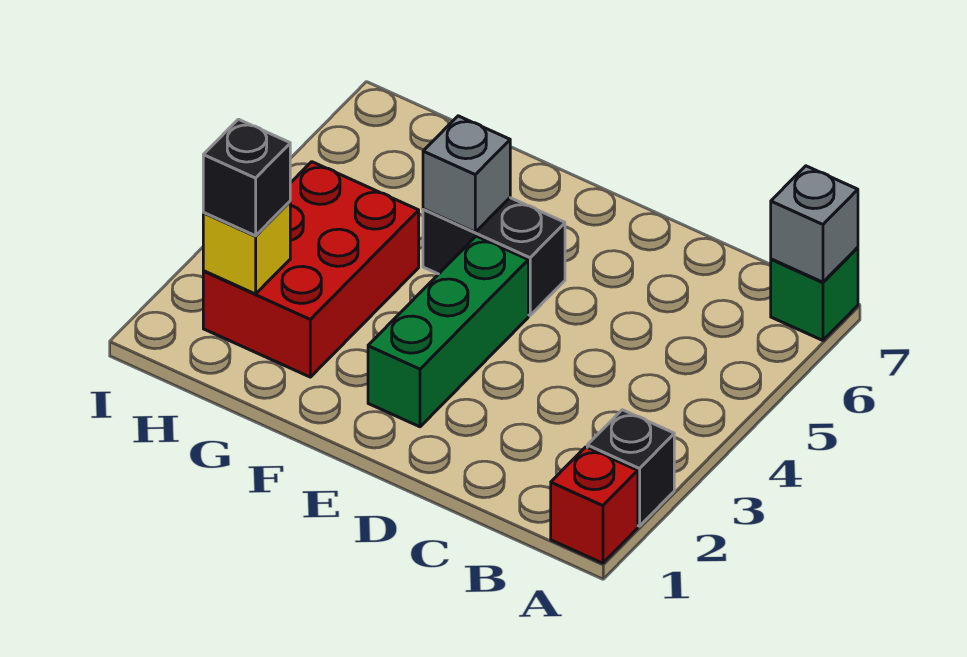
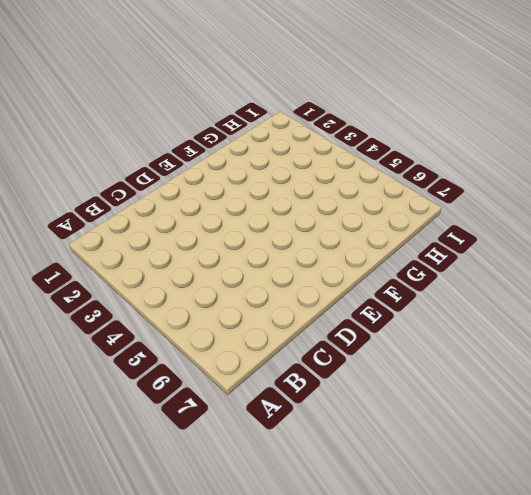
none -> red brick A1 level 1
none -> black brick A2 level 1

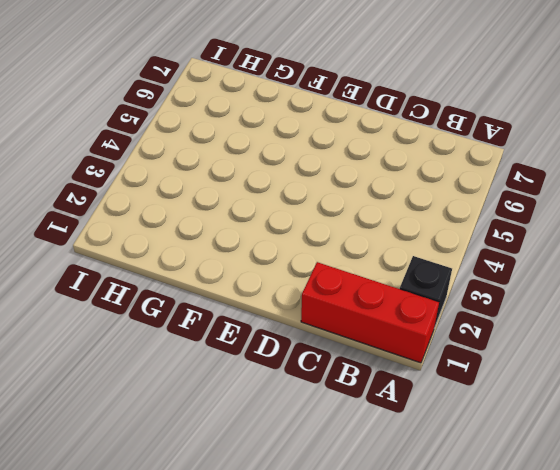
red brick A1:C1 level 1 -> red brick A1 level 1
none -> green brick A7 level 1
none -> green brick E2:E4 level 1

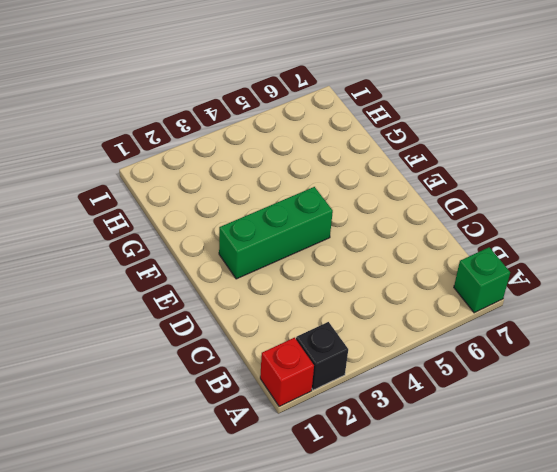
none -> black brick E5:F5 level 1
none -> red brick G2:H4 level 1

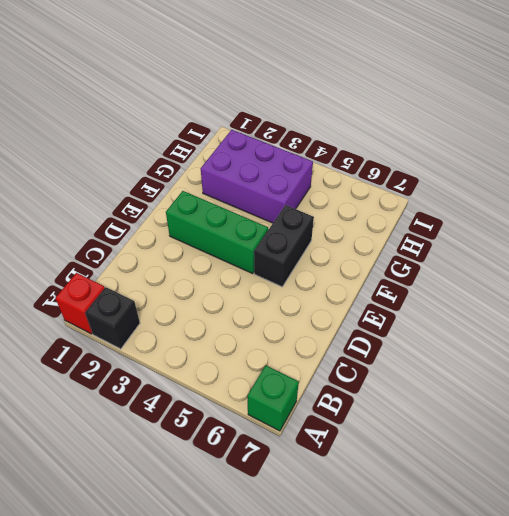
purple brick G2:H4 level 1 -> red brick G2:H4 level 1
none -> grey brick A7 level 2
none -> grey brick F5 level 2

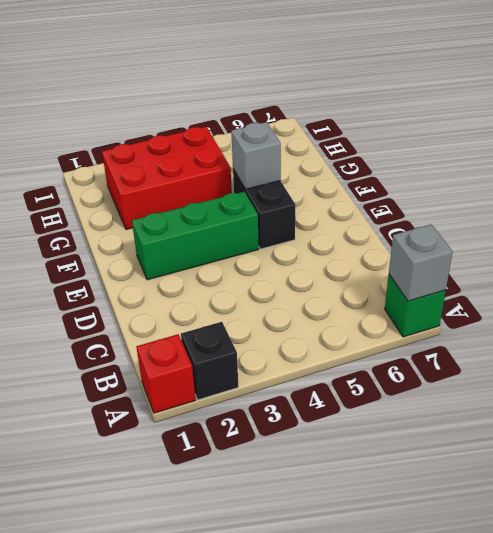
none -> yellow brick H2 level 2
none -> black brick H2 level 3

